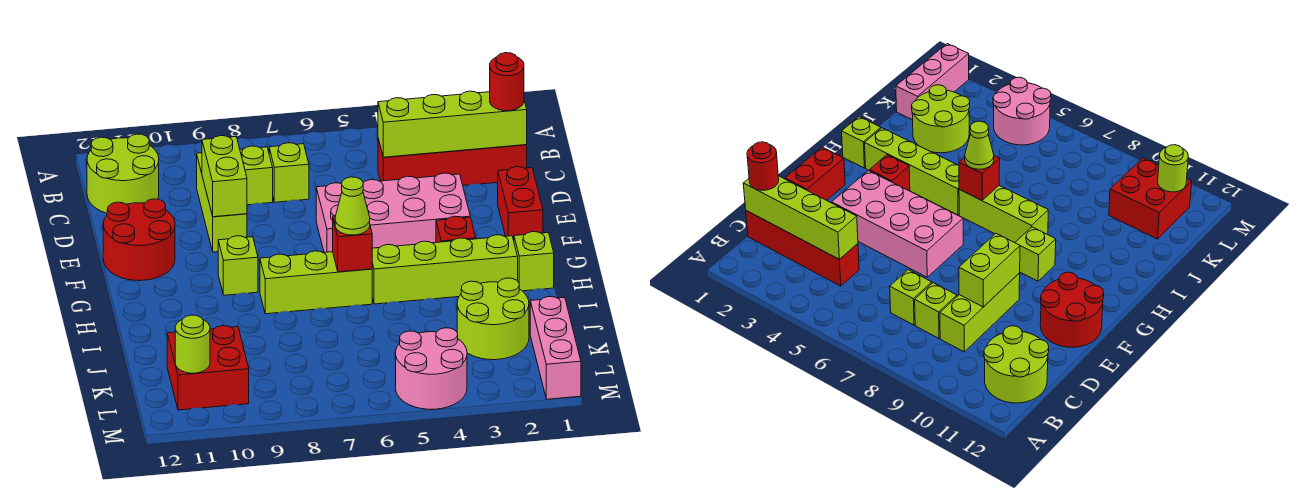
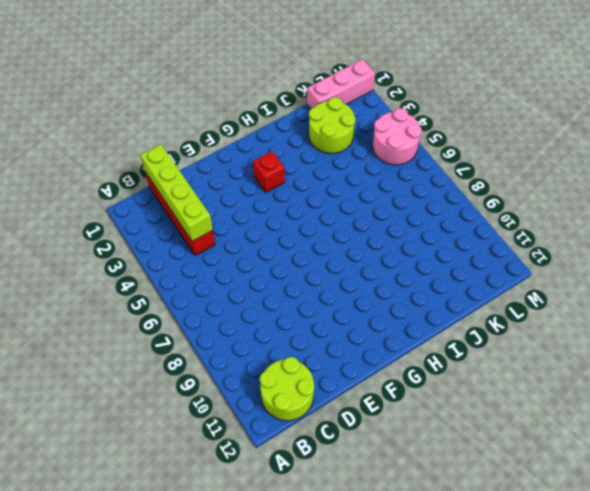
none -> lime brick C7 level 1
none -> lime brick C8 level 1
none -> lime brick C9:E9 level 1

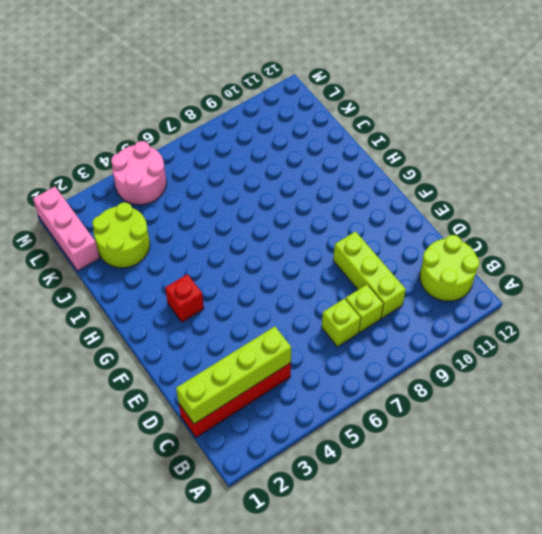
none -> red brick E1:F1 level 1
none -> pink brick E3:F6 level 1
none -> red round brick E11:F12 level 1

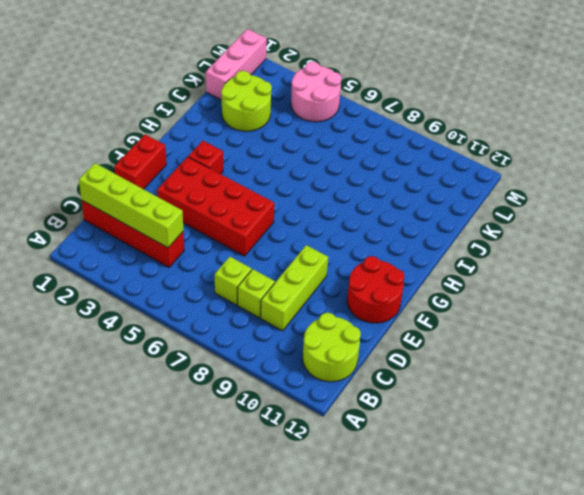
red brick E3:F6 level 1 -> pink brick E3:F6 level 1
none -> lime brick G9 level 1
none -> lime brick H1 level 1
none -> lime brick H2:H5 level 1

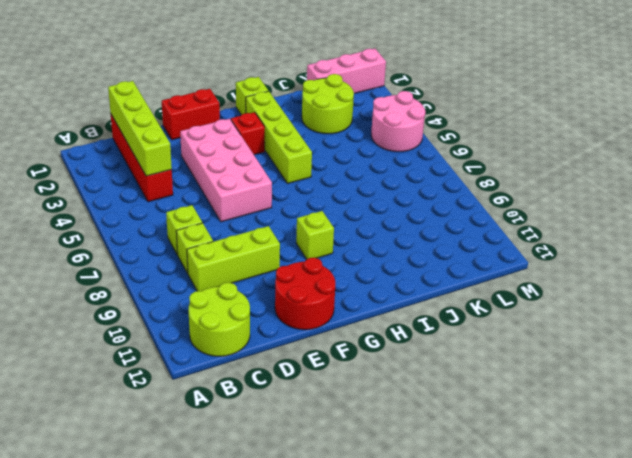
none -> lime brick H6:H8 level 1
none -> red brick K10:L11 level 1
none -> lime brick D9:E9 level 2

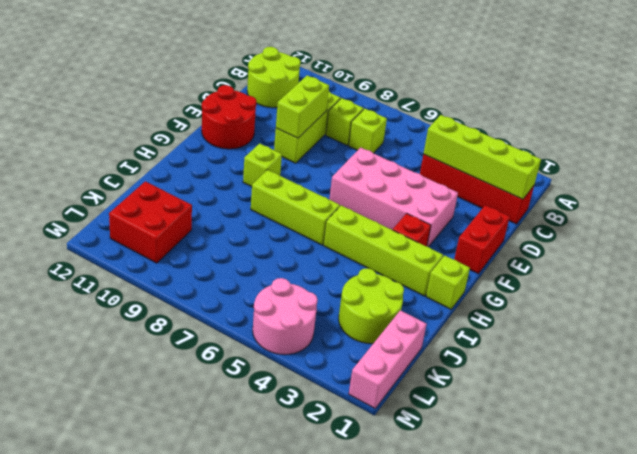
none -> red brick H6 level 2
none -> lime round brick L11 level 2
none -> red round brick C1 level 3

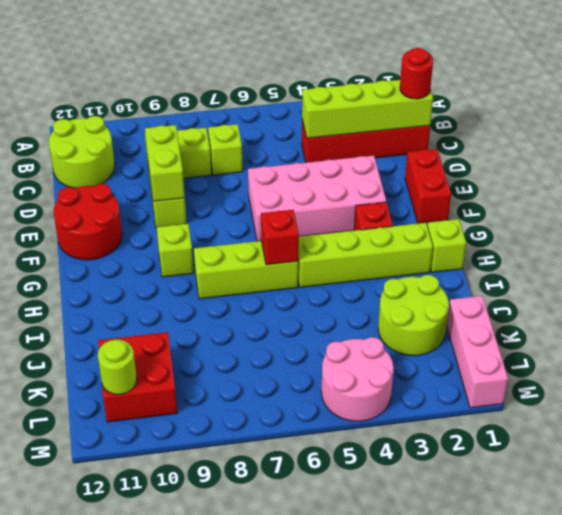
none -> lime cone H6 level 3

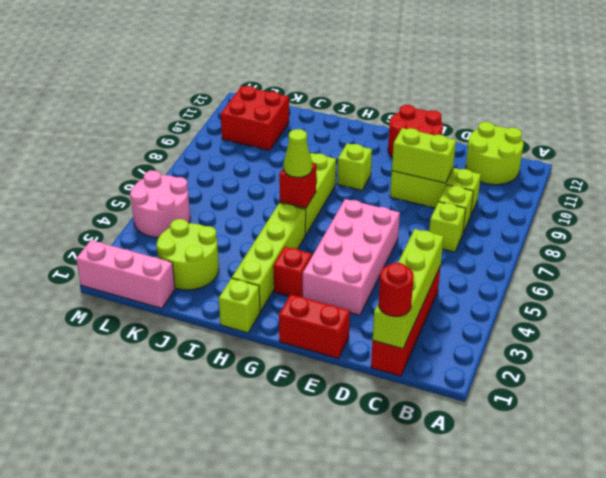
none -> lime round brick L11 level 2

